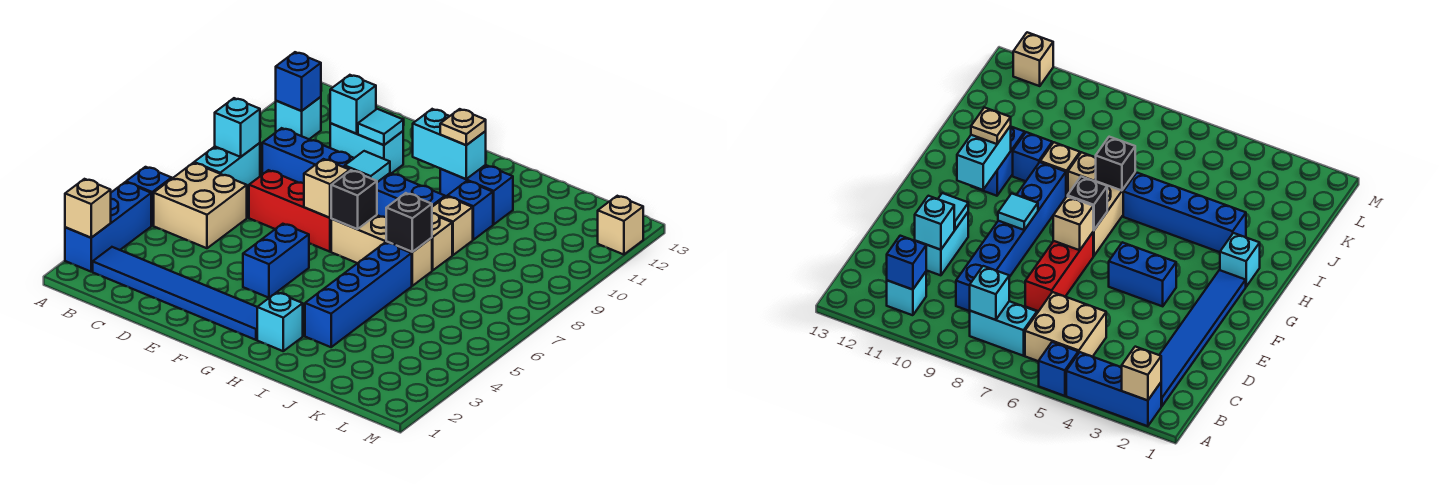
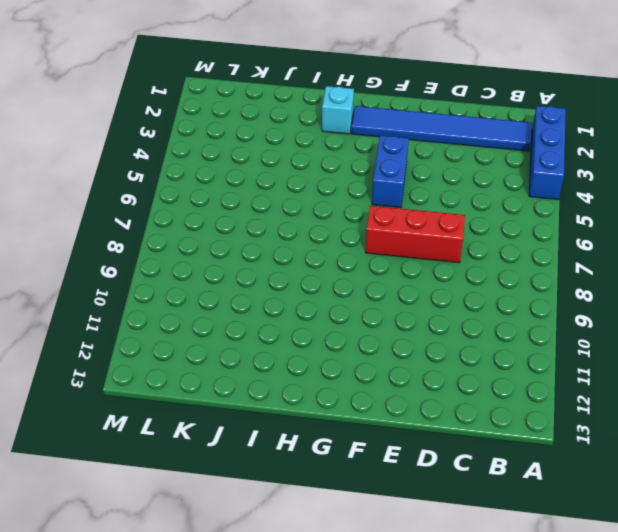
none -> blue brick A5 level 1
none -> tan brick B5:C6 level 1
none -> cyan brick B7:B8 level 1

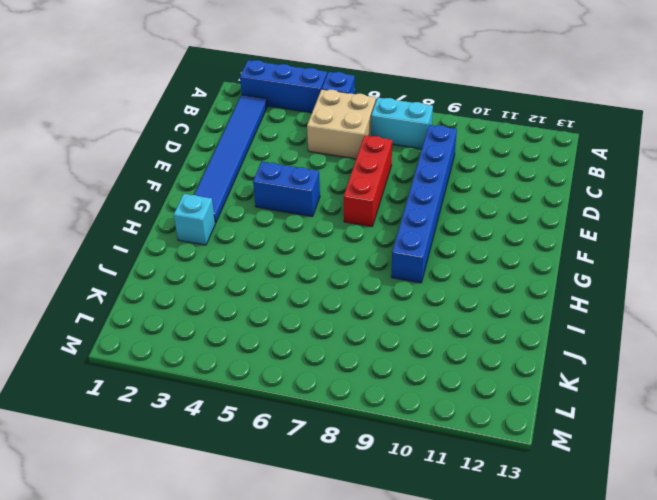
none -> cyan brick B11 level 1
none -> cyan brick D11:E11 level 1
none -> tan brick G7:I7 level 1

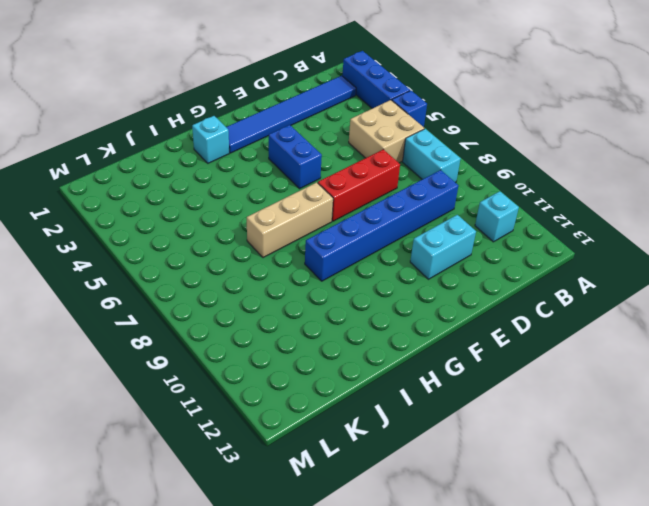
none -> blue brick H11:I11 level 1
none -> blue brick I3:I6 level 1
none -> tan brick I8 level 1

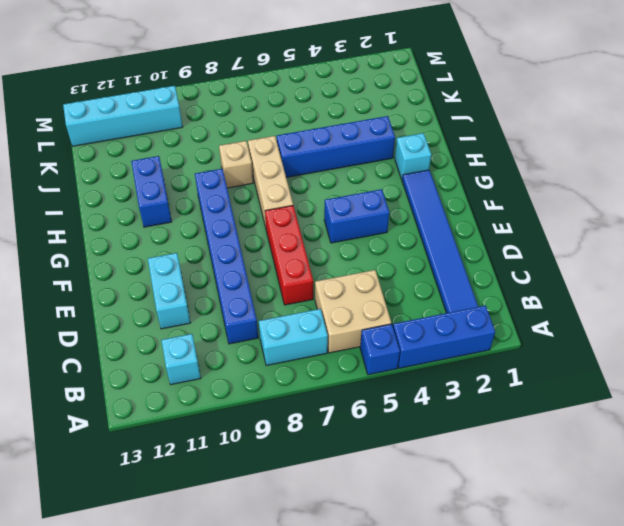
cyan brick L10:L13 level 1 -> none
none -> tan brick I9 level 1
none -> blue brick I10 level 1
none -> tan brick M12 level 1

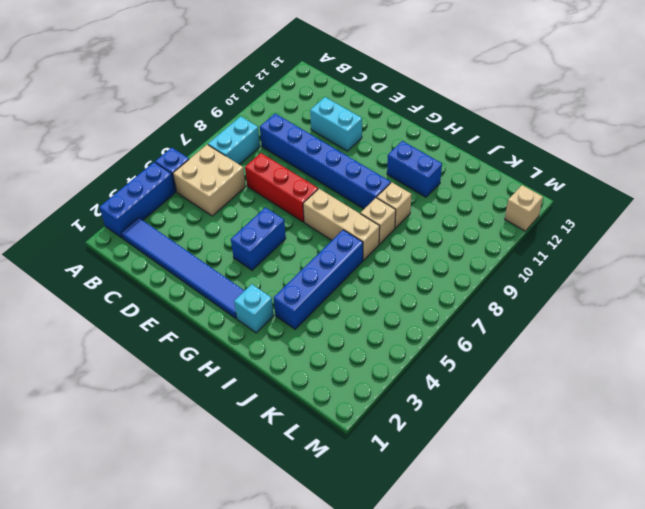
none -> cyan brick B11 level 1
none -> blue brick I10 level 1
none -> tan brick A2 level 2

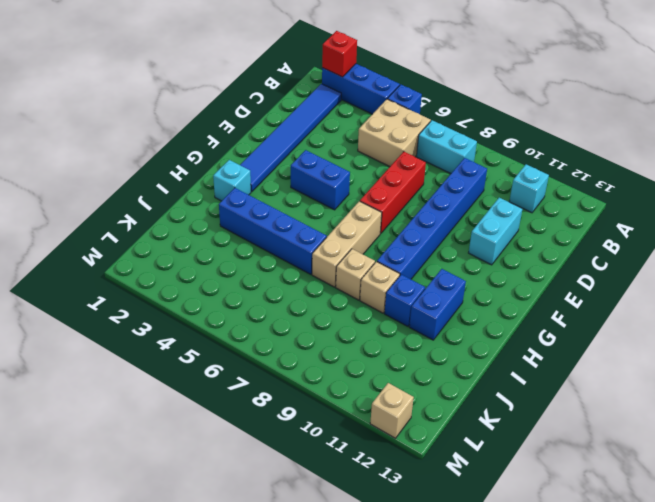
red brick A2 level 2 -> tan brick A2 level 2
none -> cyan brick B8 level 2
none -> blue brick B11 level 2
none -> cyan brick D11 level 2

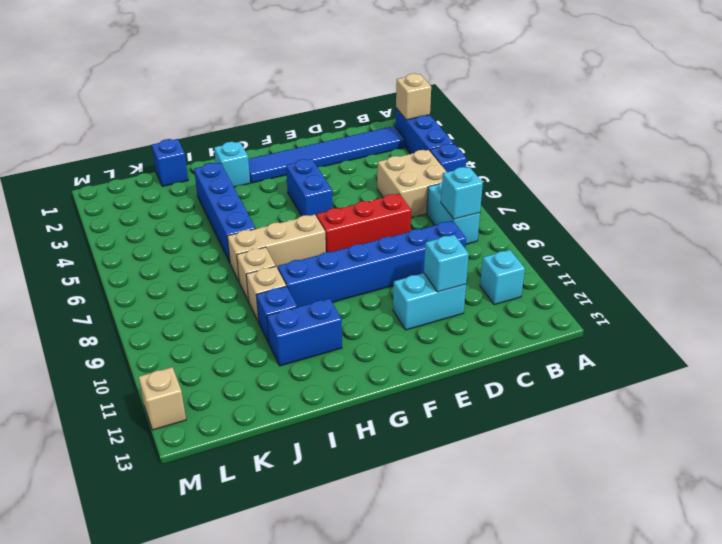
blue brick J1 level 1 -> blue brick B11 level 2
none -> cyan tile E11 level 2
none -> tan brick F7 level 2
none -> cyan tile F9 level 2

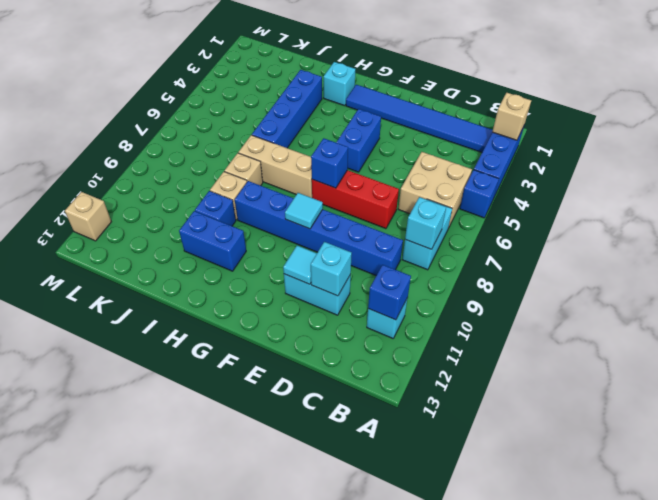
blue brick F7 level 2 -> tan brick F7 level 2
none -> black brick G7 level 2
none -> cyan brick G11:H11 level 2
none -> black brick I7 level 2

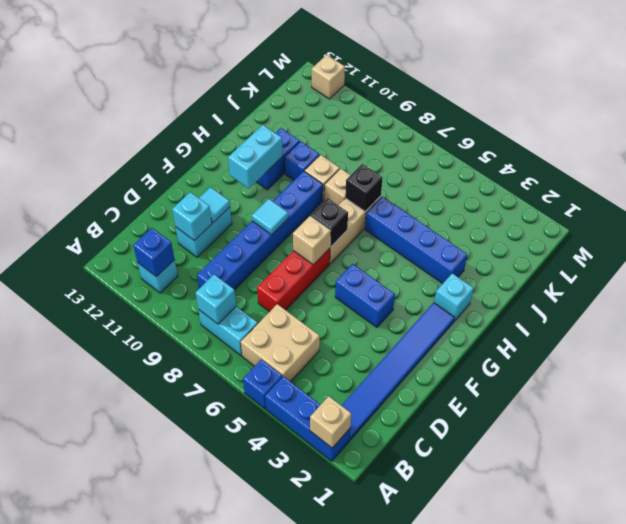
none -> tan plate H11 level 3

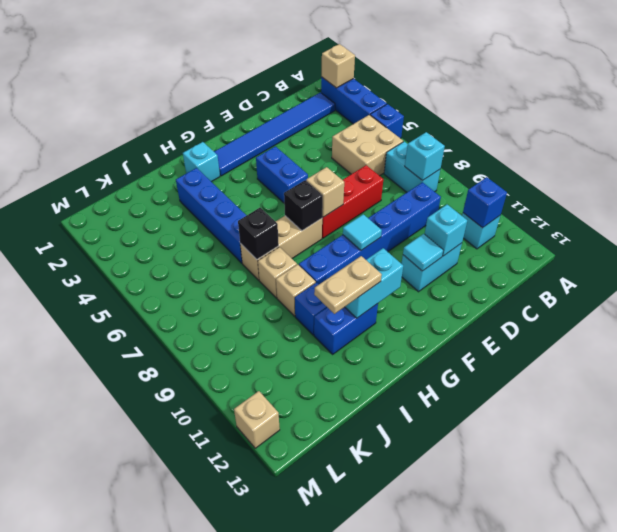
tan plate H11:I11 level 3 -> tan plate H11 level 3

